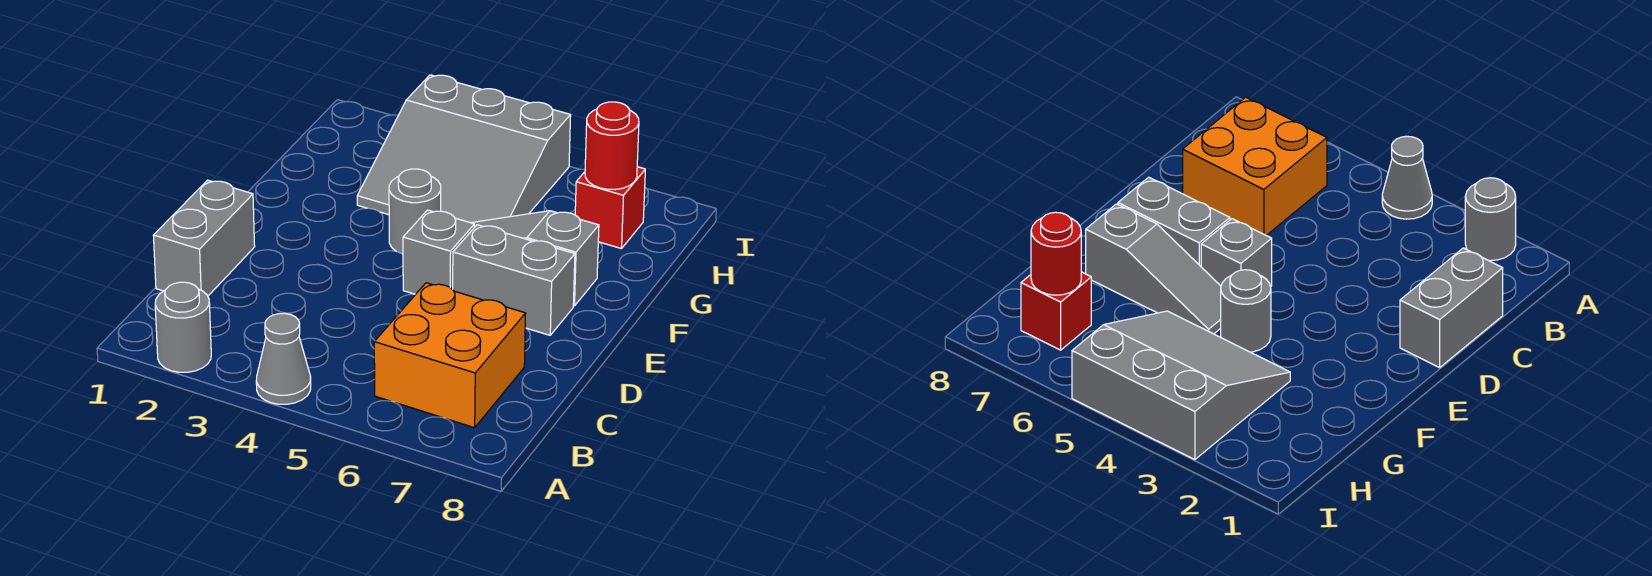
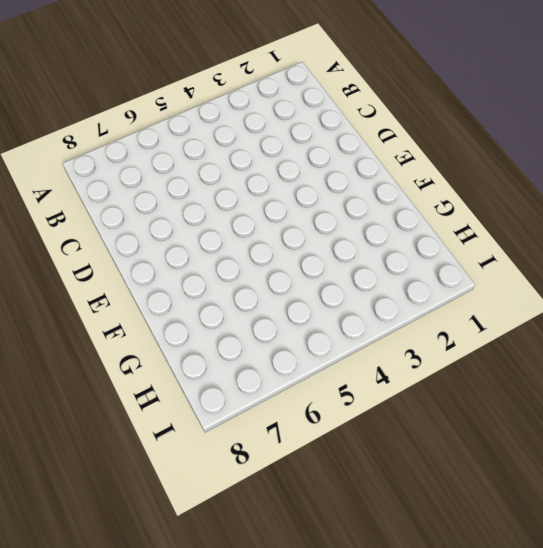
none -> grey round brick A2 level 1
none -> grey cone A4 level 1

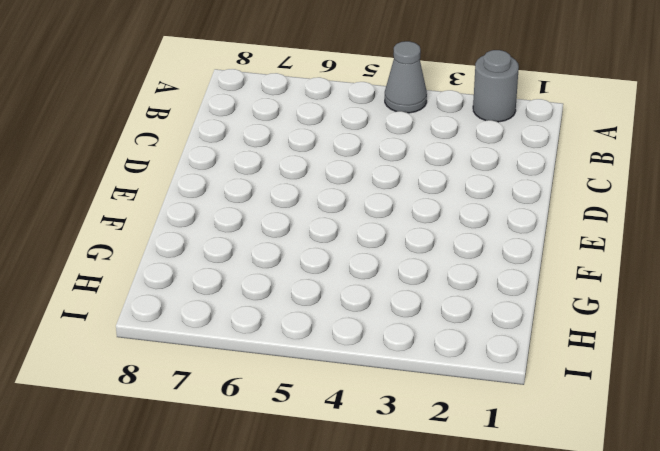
none -> orange brick B6:C7 level 1
none -> grey brick C1:D1 level 1

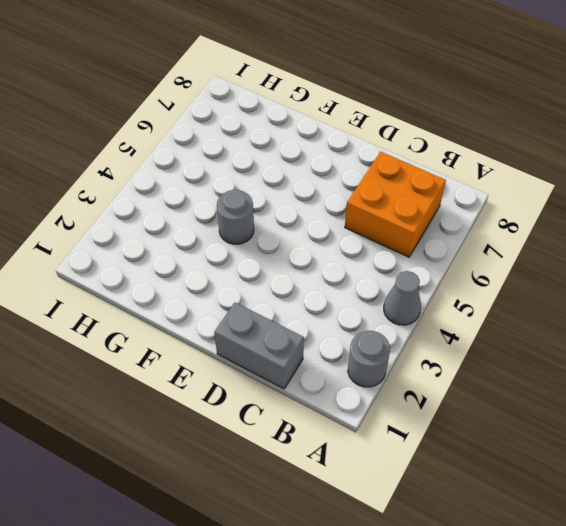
none -> grey brick E5 level 1
none -> grey brick E6:E7 level 1

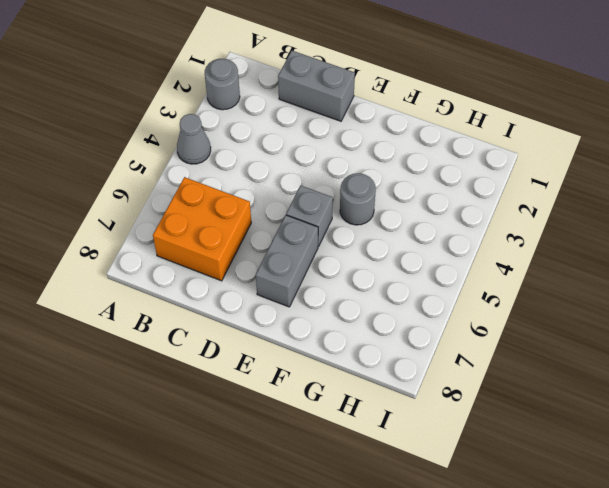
none -> grey slope F5:F7 level 1 top 7
none -> grey slope G3:I5 level 1 top I

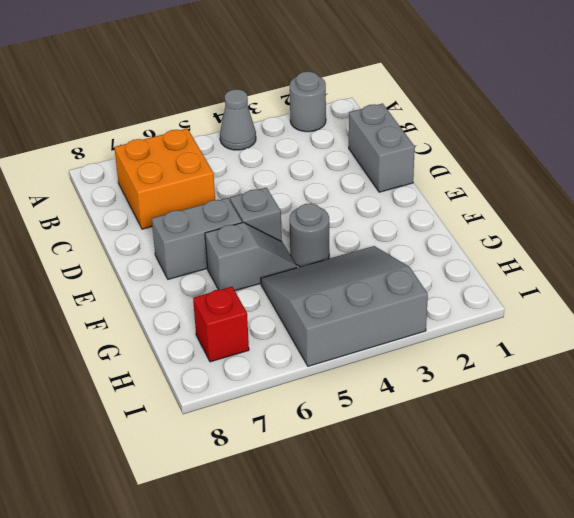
grey slope F5:F6 level 1 top 6 -> grey slope F5:F7 level 1 top 7
none -> red round brick H7 level 2

